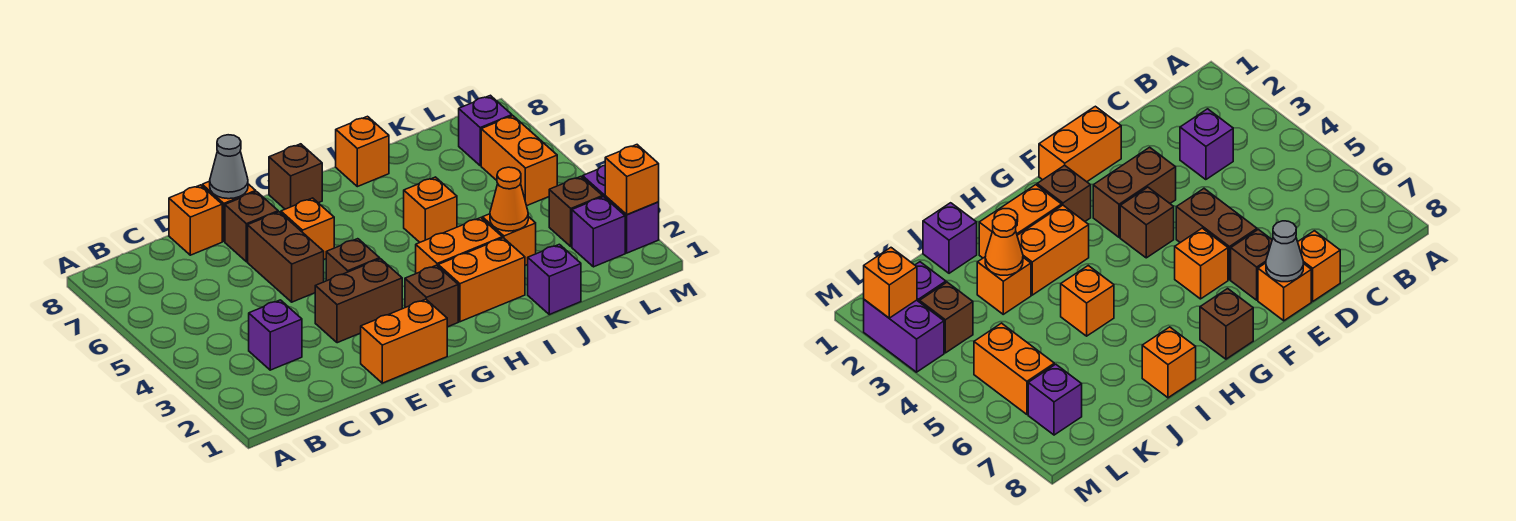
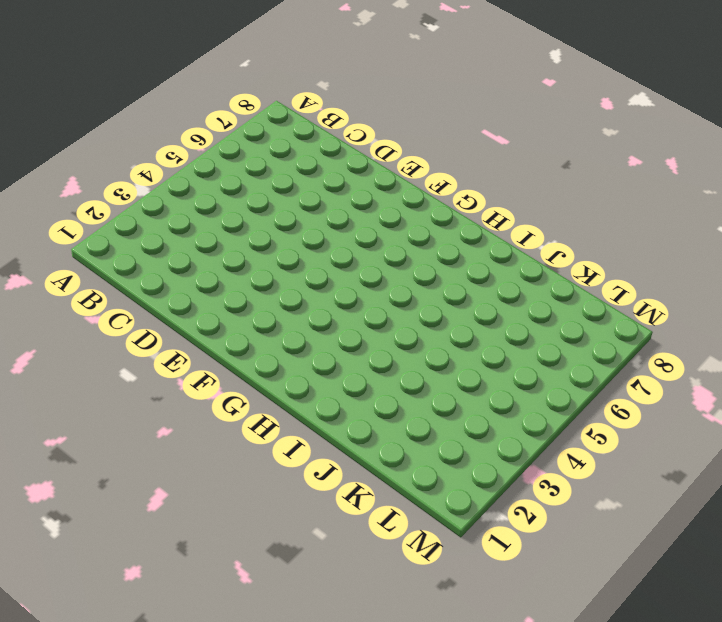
none -> purple brick C3 level 1
none -> orange brick D8 level 1
none -> orange brick E1:F1 level 1

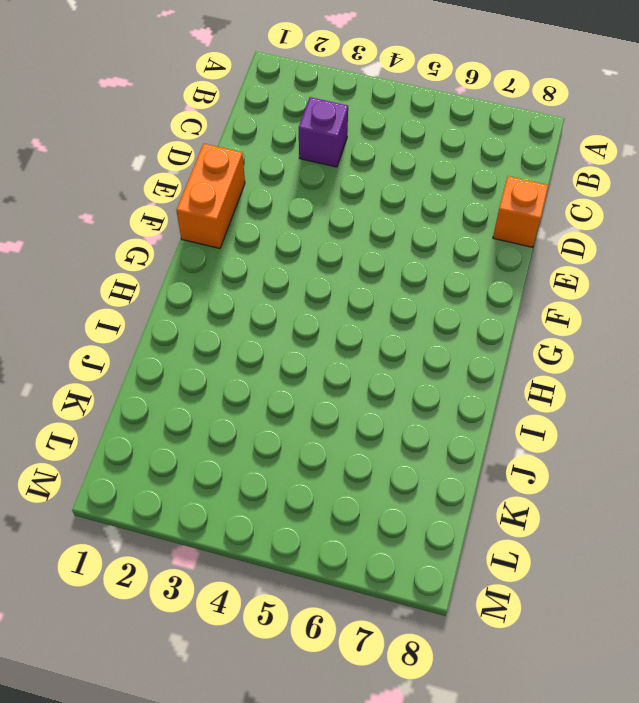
none -> brown brick E3:F3 level 1
none -> brown brick E5:E6 level 1
none -> brown brick E7 level 1

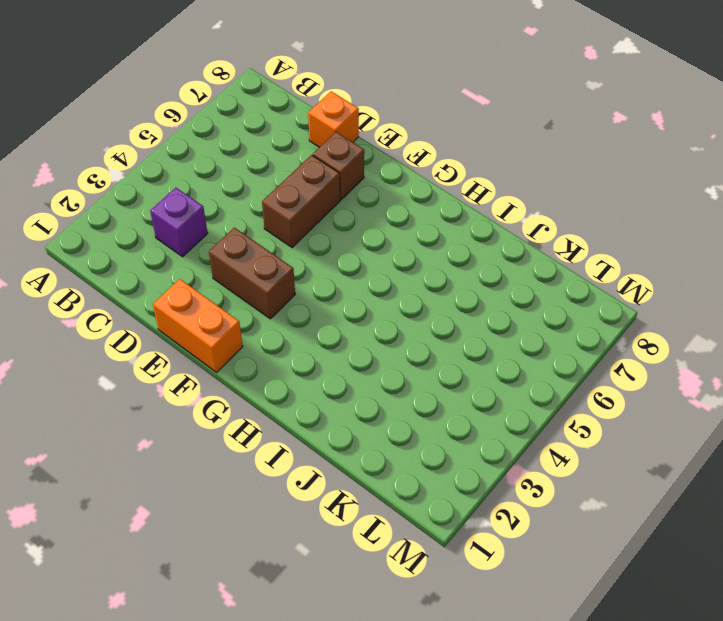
none -> orange brick E8 level 1
none -> brown brick F4 level 1
none -> orange brick F6 level 1

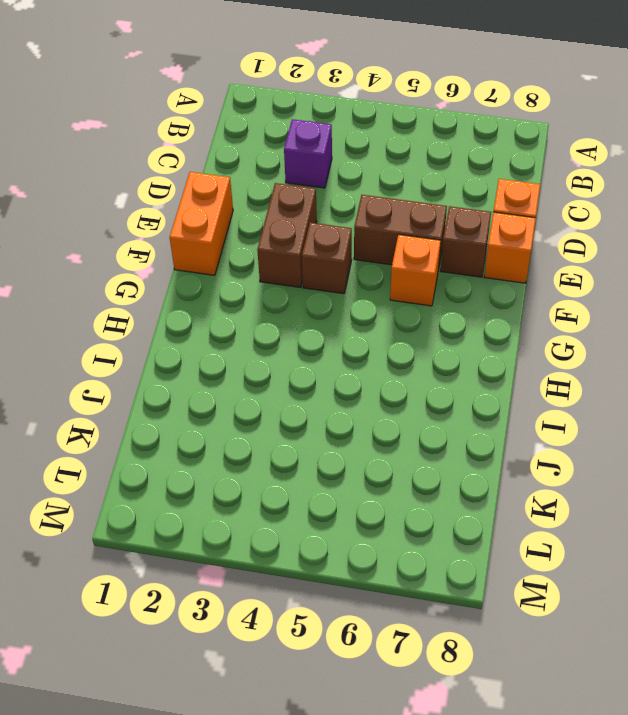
none -> brown brick G2 level 1
none -> brown brick G8 level 1
none -> orange brick H2:I2 level 1

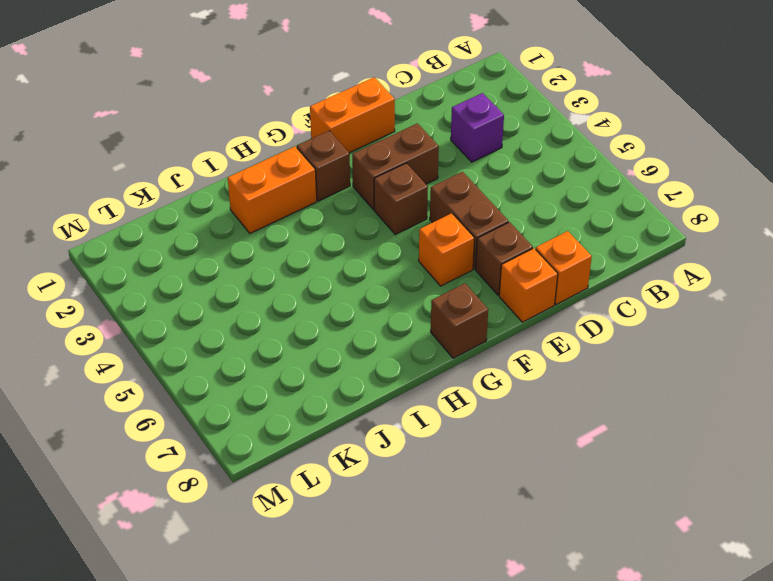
none -> orange brick H3:I3 level 1
none -> orange brick I5 level 1
none -> orange brick I8 level 1

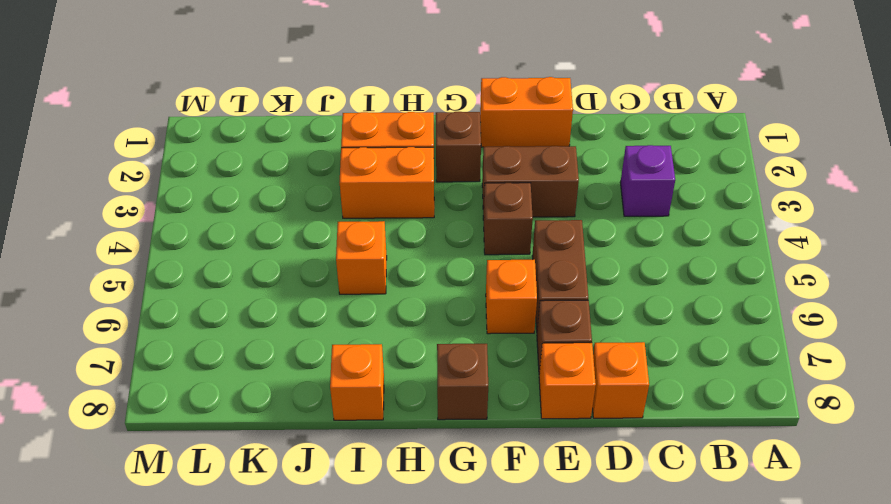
none -> purple brick J1 level 1
none -> orange brick J3 level 1
none -> purple brick L2 level 1

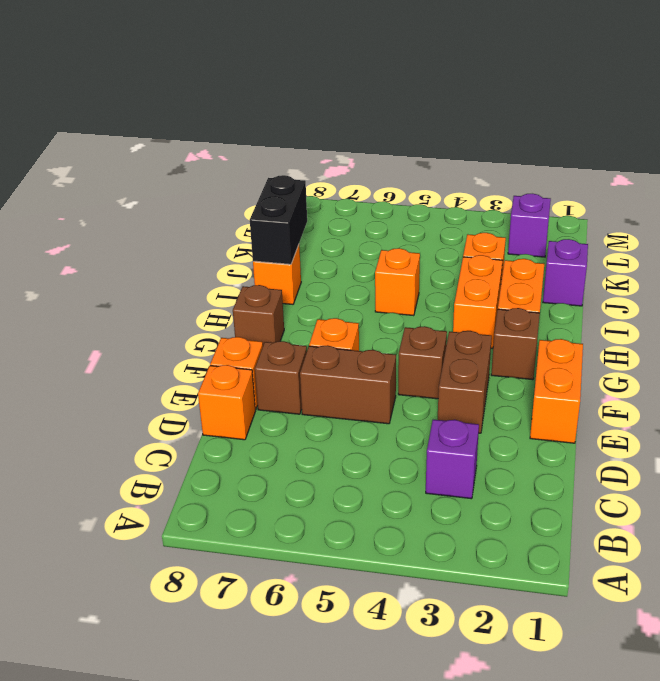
black brick I8:J8 level 2 -> none
none -> brown brick L3 level 1
none -> orange brick L5:L6 level 1
none -> purple brick L7 level 1

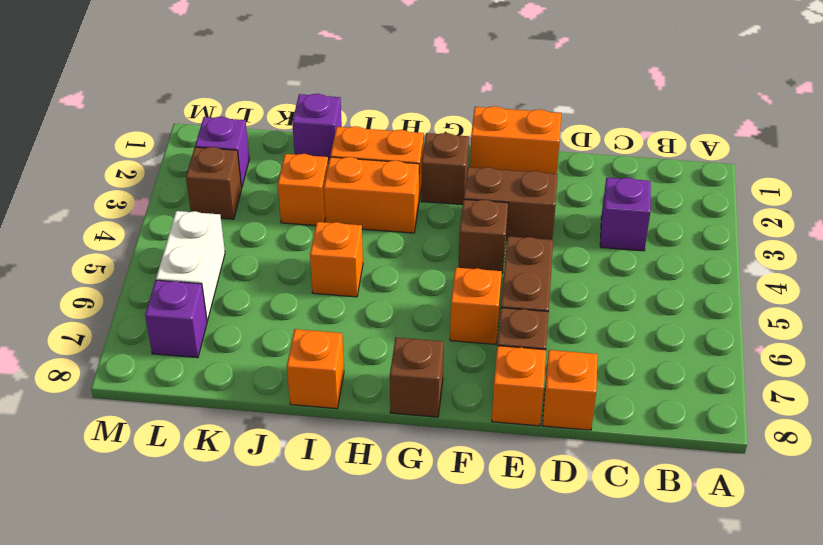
white brick L5:L6 level 1 -> orange brick L5:L6 level 1
none -> purple brick M2:M3 level 1
none -> grey cone E8 level 2
none -> orange cone J3 level 2

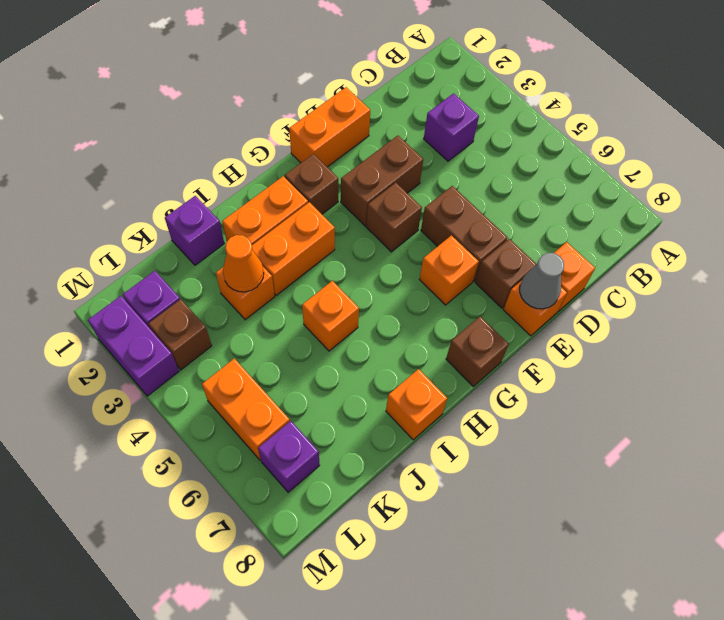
none -> orange brick M2 level 2

